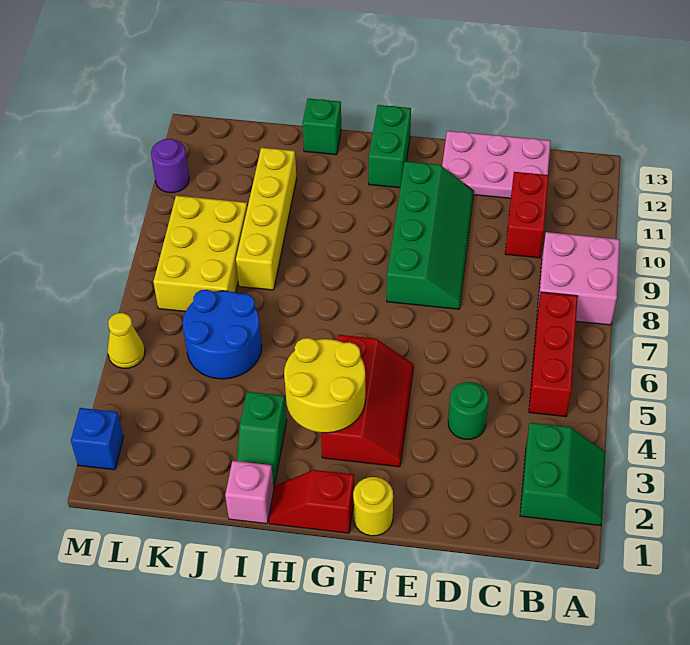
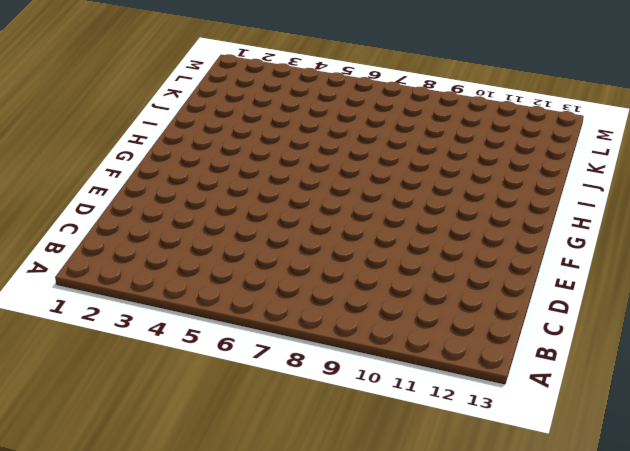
none -> green slope A2:B3 level 1 top B
none -> pink brick A8:B9 level 1
none -> red brick B5:B7 level 1

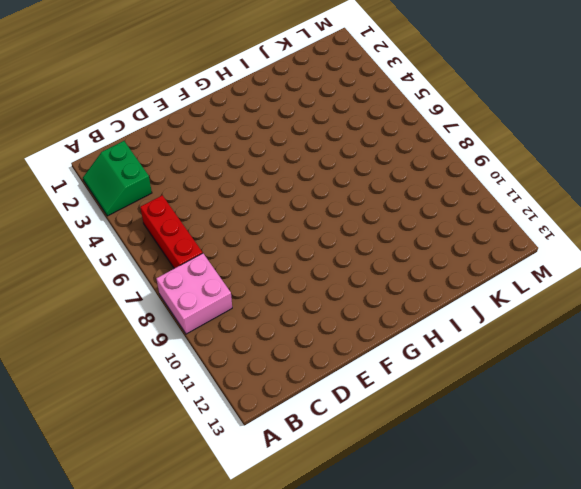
none -> red brick C10:C11 level 1
none -> pink plate C12:E13 level 1
none -> green round brick D4 level 1

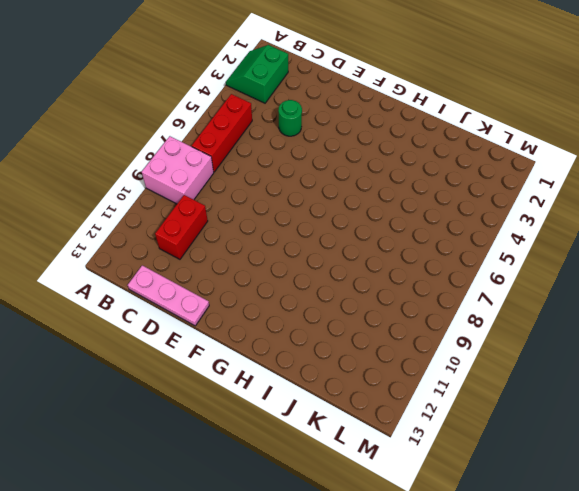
pink plate C13:E13 level 1 -> pink plate C12:E13 level 1
none -> green slope E8:F11 level 1 top F
none -> yellow round brick F1 level 1
none -> red slope F3:G5 level 1 top G

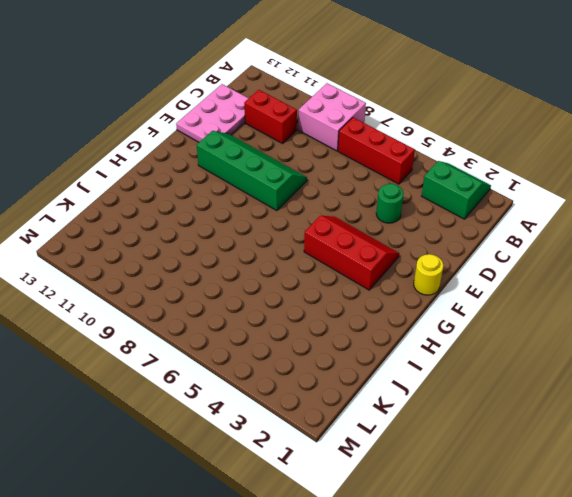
none -> red slope G1:H1 level 1 top G
none -> green brick G12:G13 level 1
none -> pink brick I1 level 1

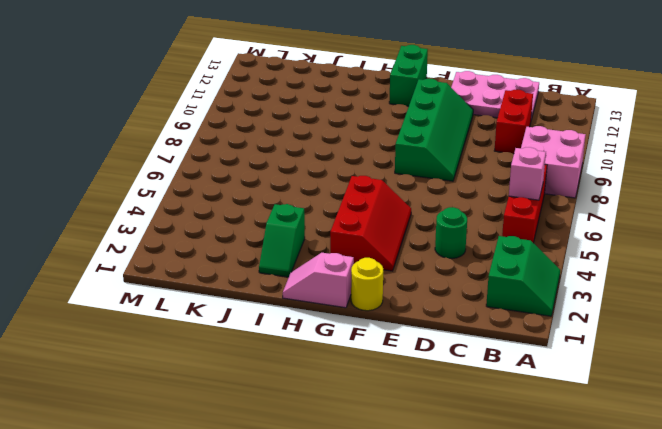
pink brick B6 level 2 -> pink brick I1 level 1
pink slope G1:H1 level 1 top G -> red slope G1:H1 level 1 top G
none -> green brick I13 level 1
none -> blue round brick J5:K6 level 1
none -> yellow brick J8:J11 level 1

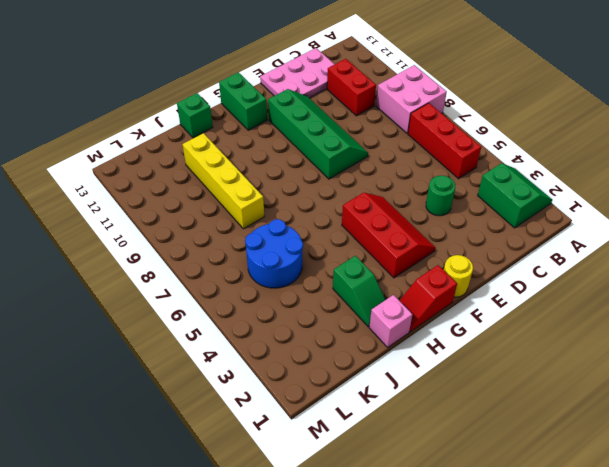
none -> yellow brick K7:L9 level 1
none -> blue brick M2 level 1
none -> yellow cone M5 level 1

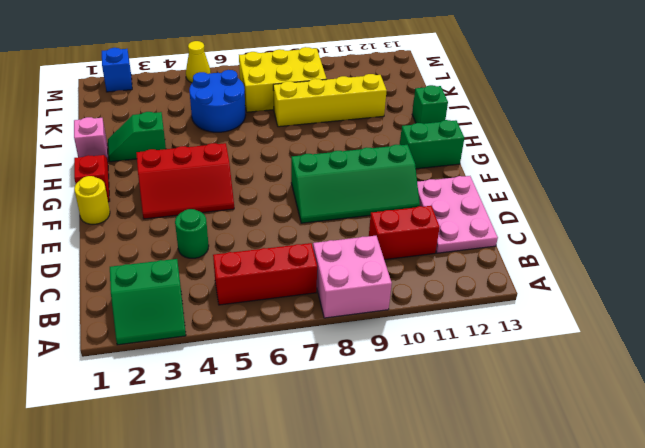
none -> purple round brick M11 level 1
none -> yellow round brick G3:H4 level 2

